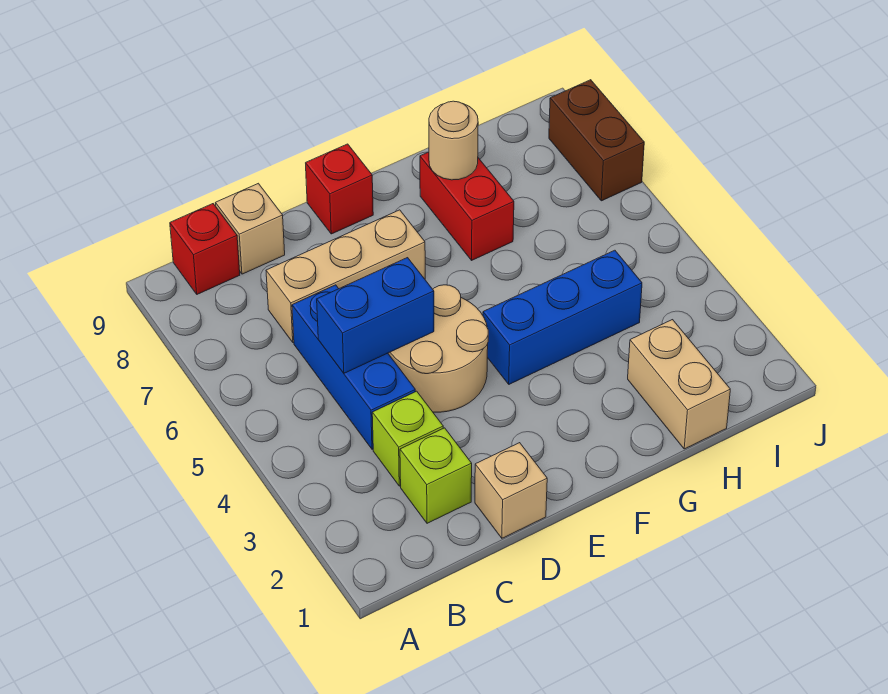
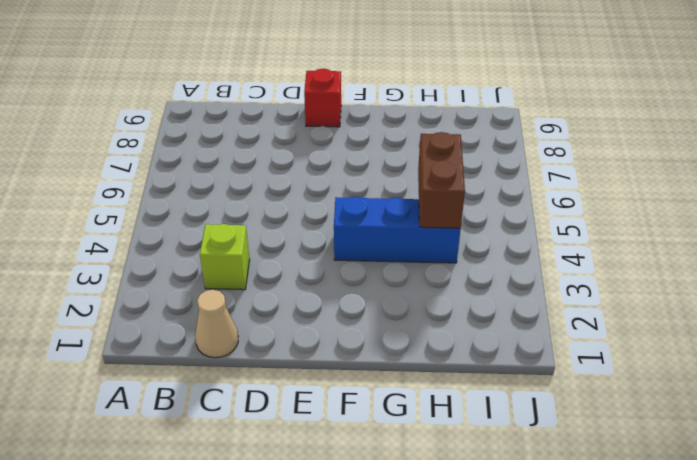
tan cone C1 level 1 -> none
brown brick H4:H5 level 2 -> brown brick J7:J8 level 1
none -> red brick B9 level 1
none -> lime brick C2 level 1
none -> blue brick C4:C6 level 1

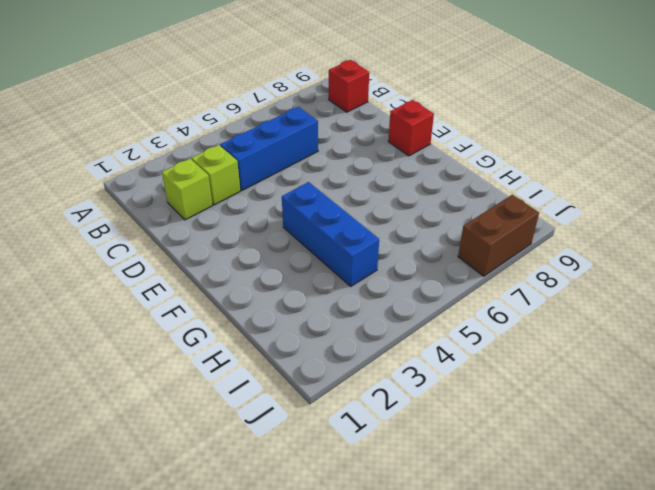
none -> tan brick C7:E7 level 1
none -> tan brick C9 level 1
none -> tan brick D1 level 1

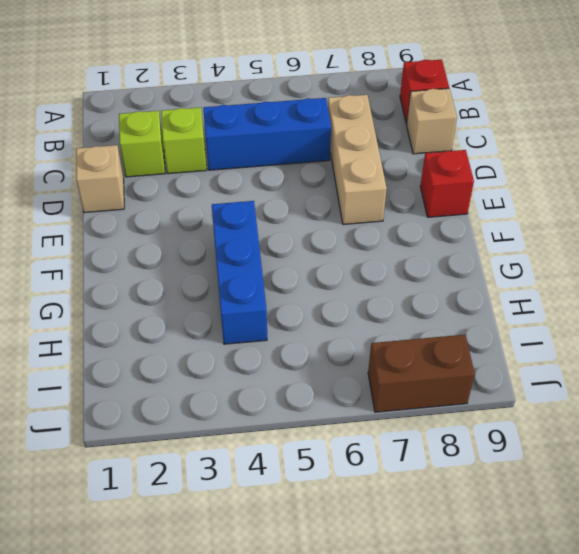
none -> tan round brick D4:E5 level 1
none -> red brick G7:G8 level 1
none -> tan brick H1:H2 level 1

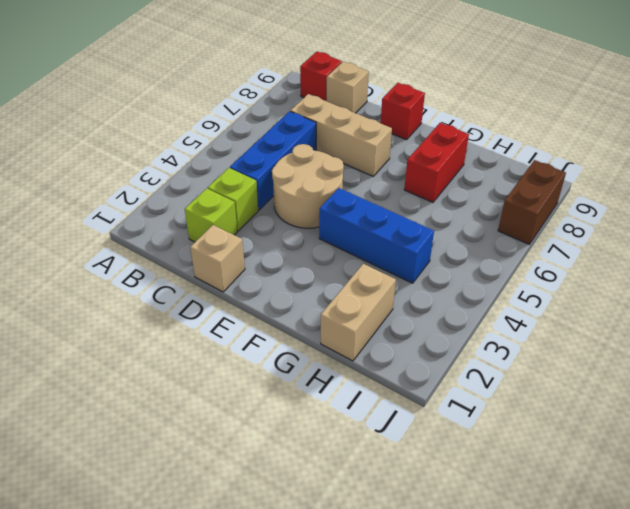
none -> blue brick C5:D5 level 2
none -> tan round brick G8 level 2

